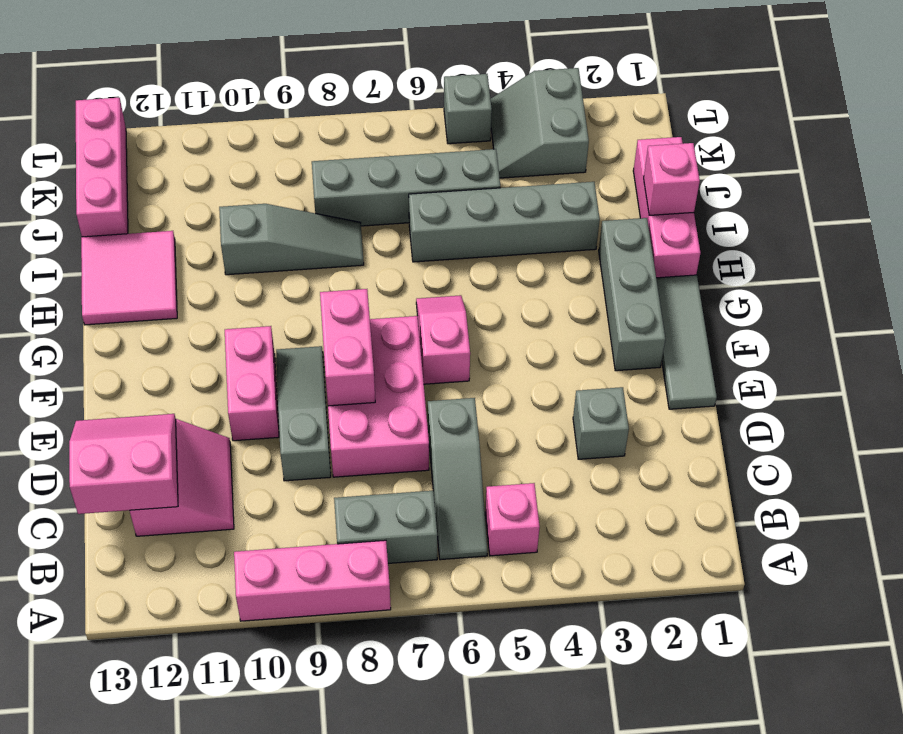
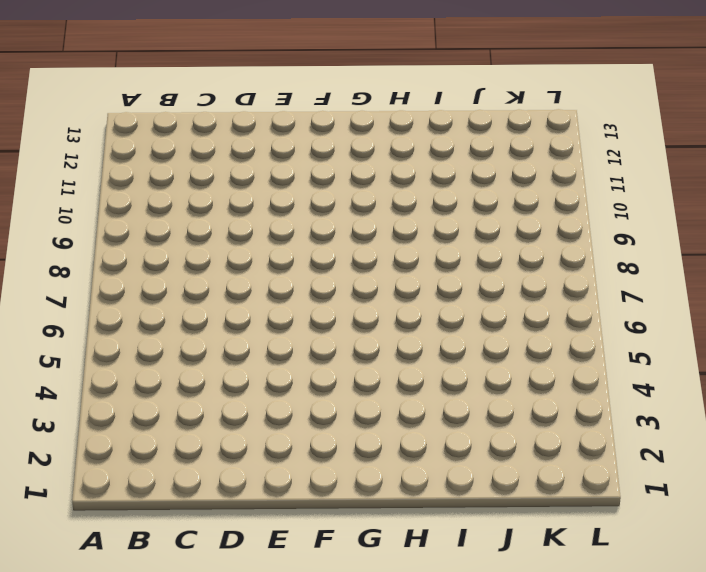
none -> pink brick A8:A10 level 1
none -> pink brick B5 level 1
none -> grey slope B6:D6 level 1 top D

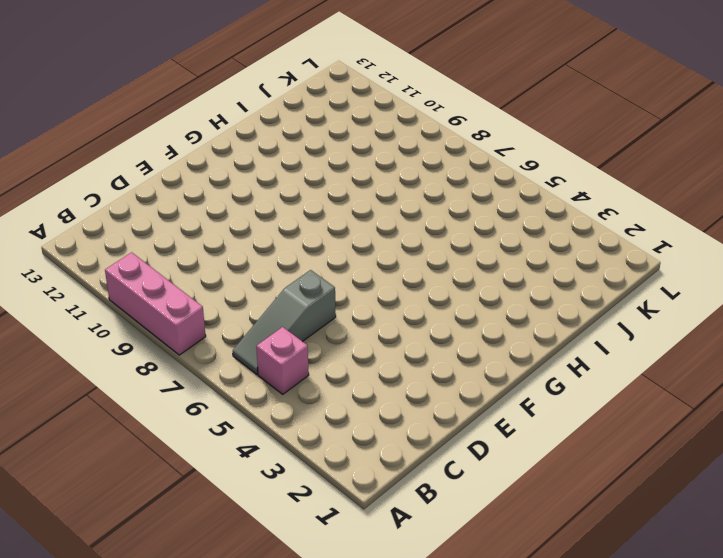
none -> grey brick B7:B8 level 1
none -> pink slope C11:D12 level 1 top 12
none -> grey brick D3 level 1

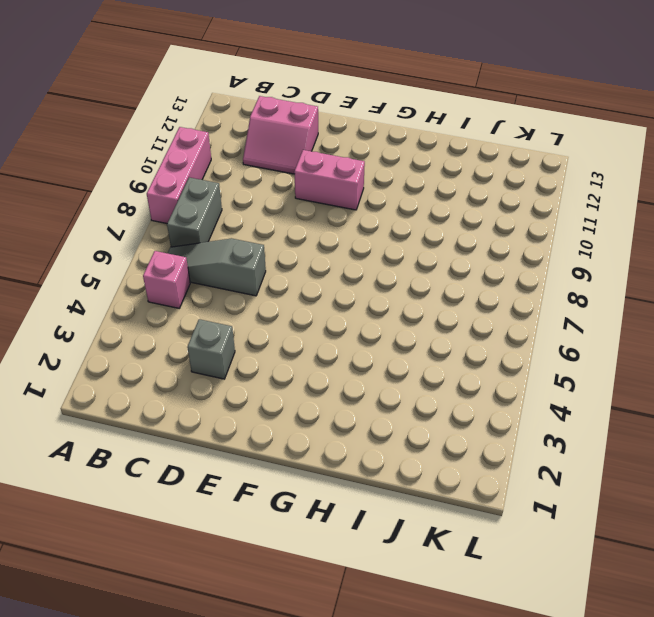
none -> pink brick D7:F8 level 1
none -> grey slope D9:F9 level 1 top D
none -> grey tile E1:G1 level 1

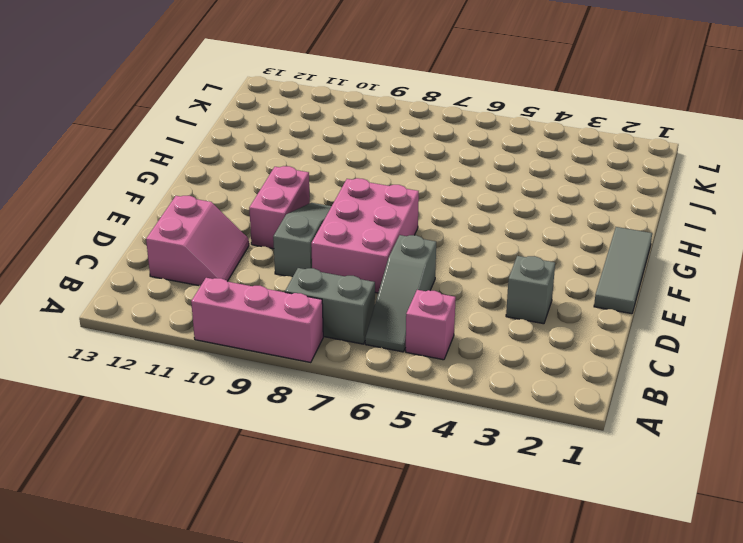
none -> grey brick F2:H2 level 1
none -> pink slope F6:G6 level 1 top F
none -> pink brick H1:J1 level 1

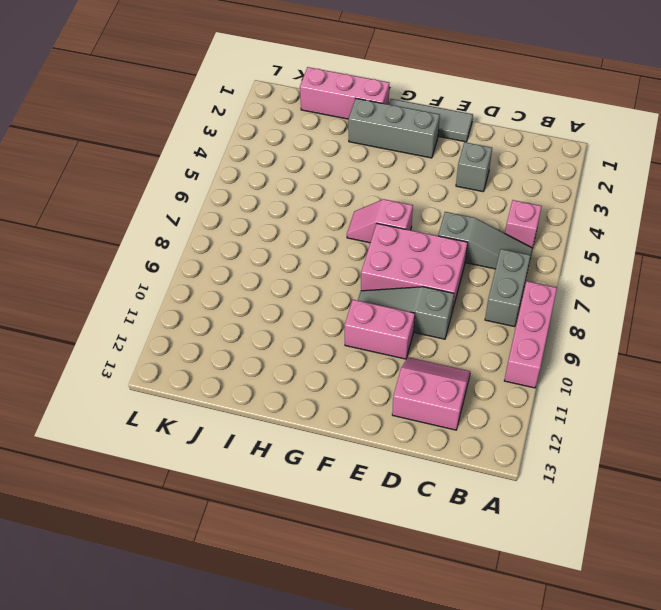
none -> pink tile H12:I13 level 1
none -> grey brick I3:I6 level 1
none -> grey slope I8:I10 level 1 top 10

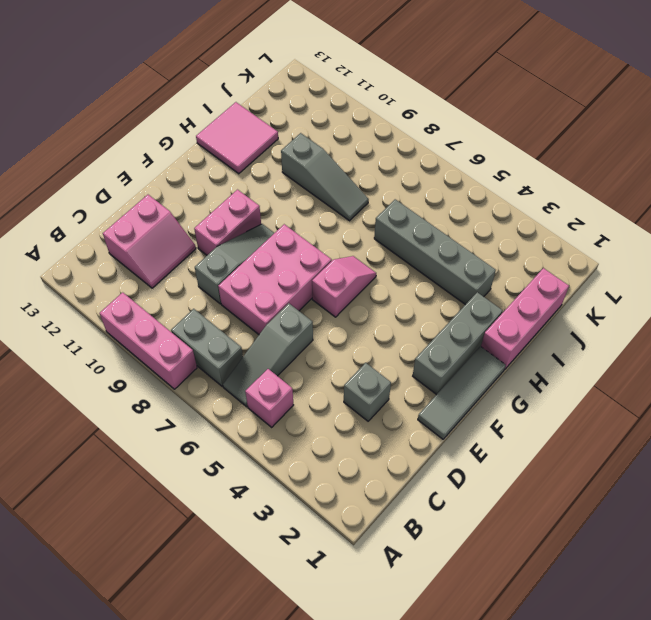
none -> grey brick J5:J8 level 1
none -> pink brick J13:L13 level 1
none -> grey slope K3:L4 level 1 top 3

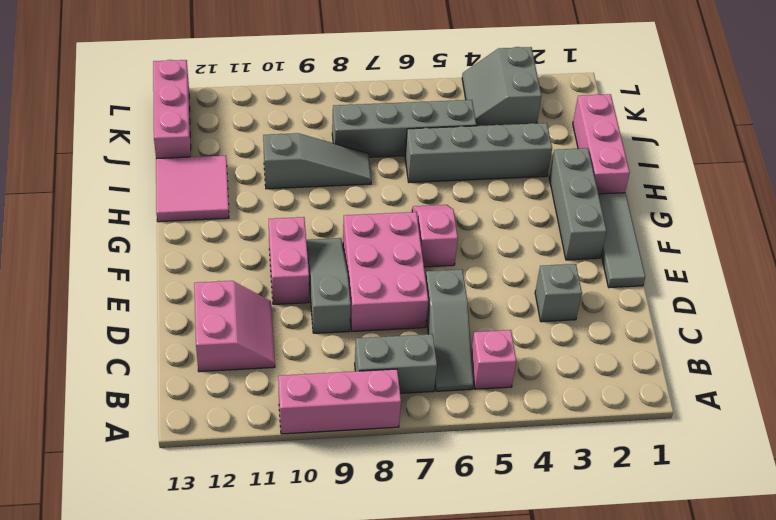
none -> grey brick L5 level 1
none -> pink slope C12:D13 level 2 top C
none -> pink brick E8:F8 level 2

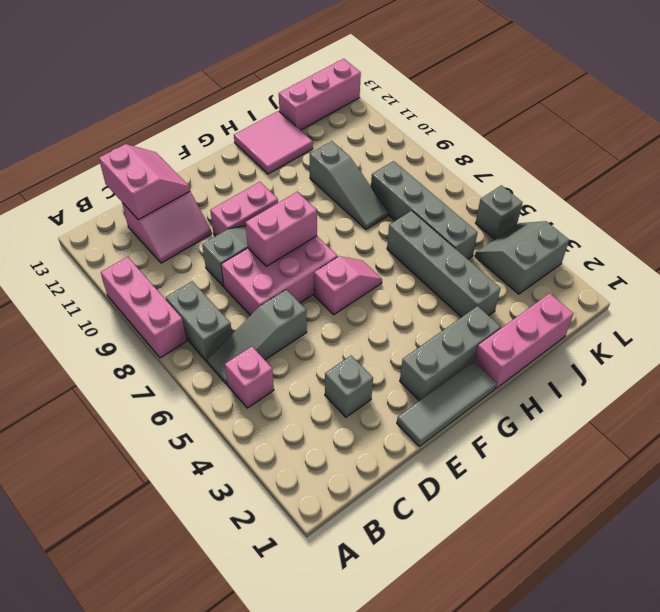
none -> pink brick I1 level 2

